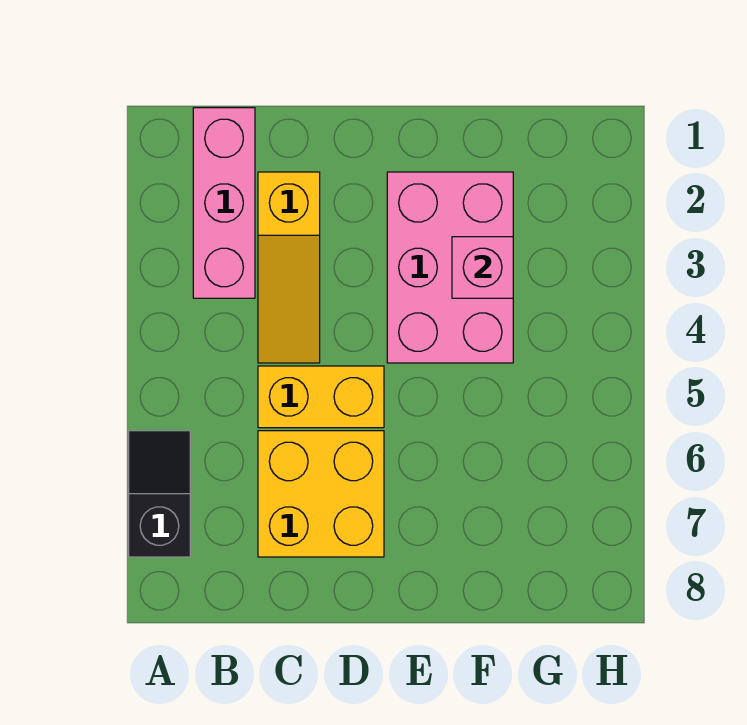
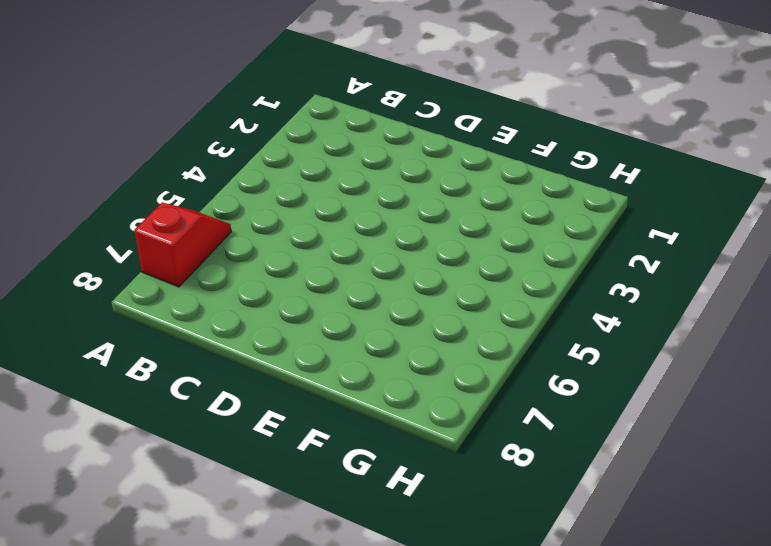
red slope A6:A7 level 1 top 7 -> black slope A6:A7 level 1 top 7
none -> pink brick B1:B3 level 1
none -> yellow slope C2:C4 level 1 top 2

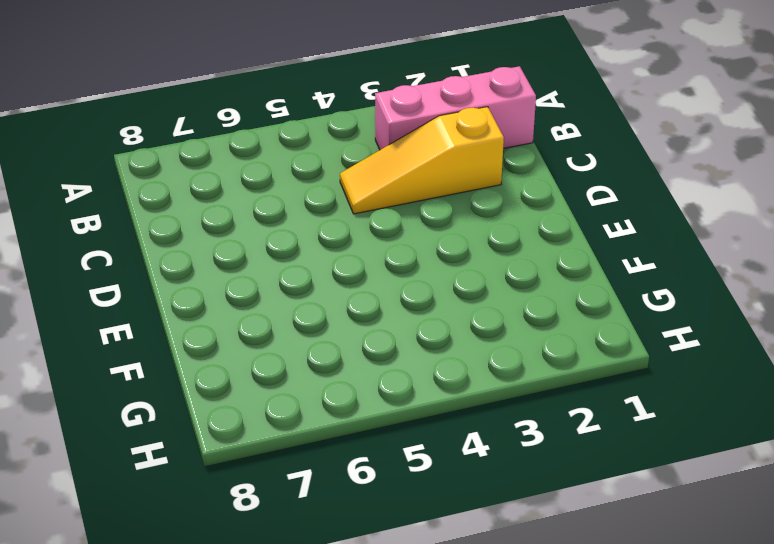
none -> black slope A6:A7 level 1 top 7
none -> yellow brick C5:D5 level 1

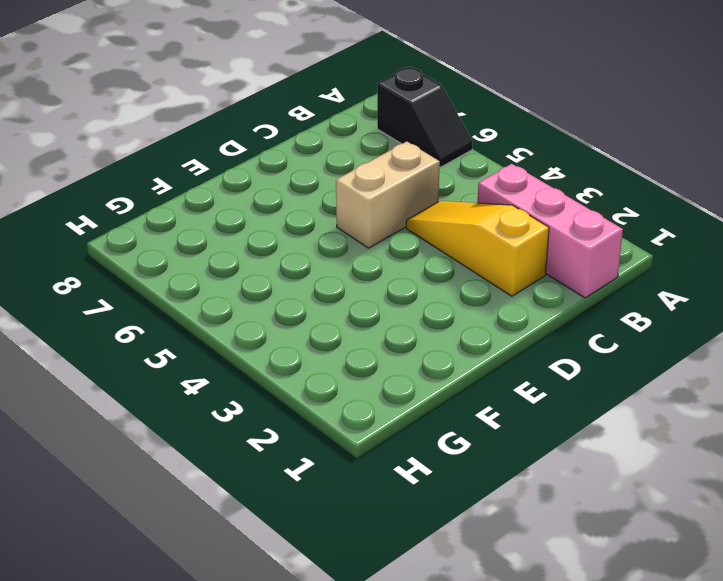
tan brick C5:D5 level 1 -> yellow brick C5:D5 level 1
none -> yellow brick C6:D7 level 1
none -> pink brick E2:F4 level 1

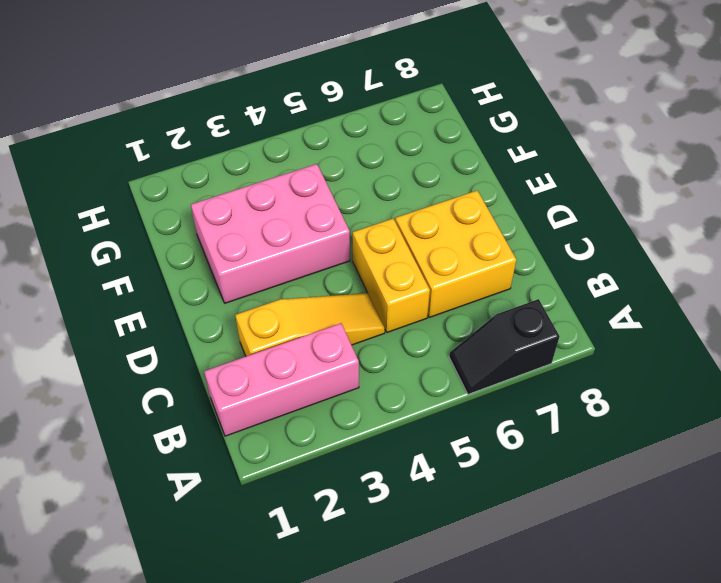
none -> pink brick F3 level 2

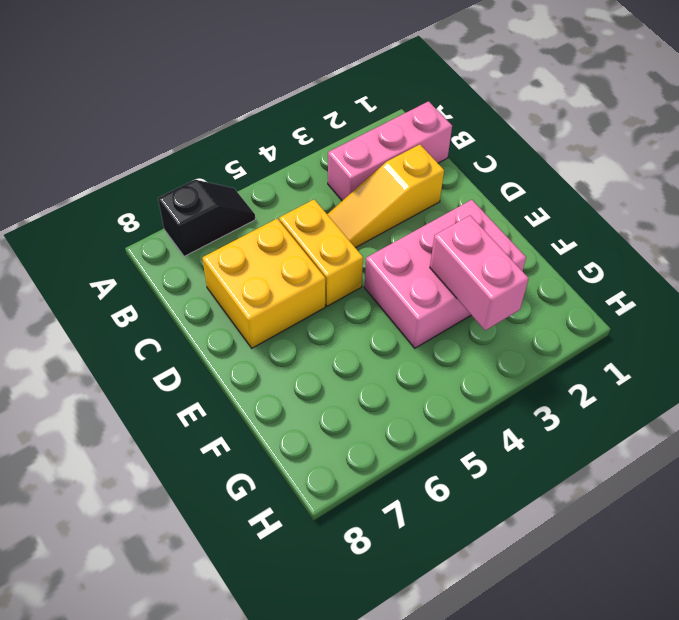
pink brick F3:G3 level 2 -> pink brick F3 level 2

